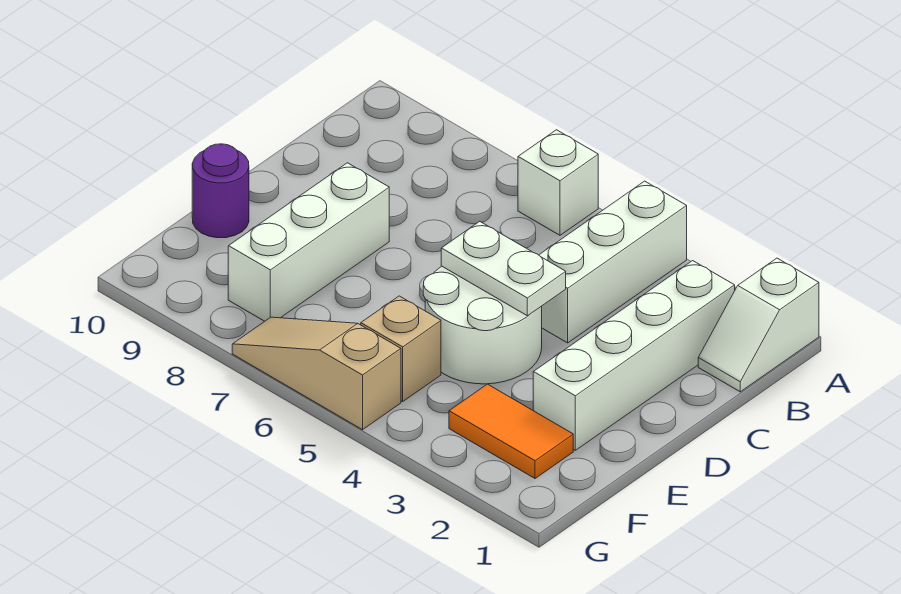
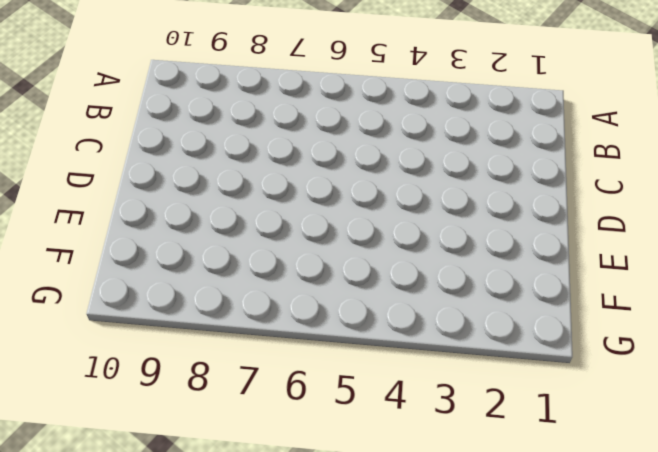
none -> white slope A1:B1 level 1 top A
none -> white brick A4:C4 level 1

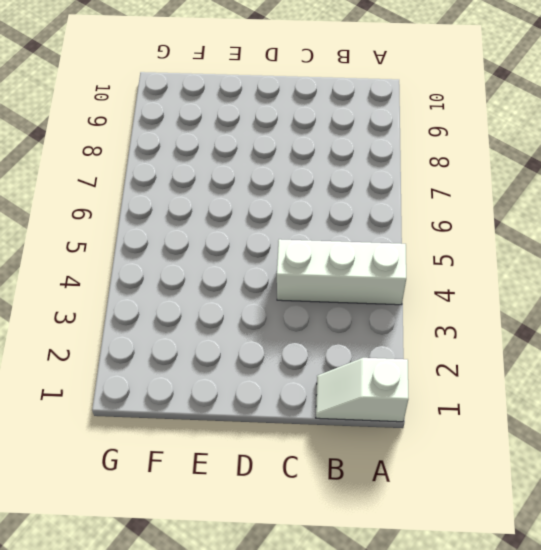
none -> white brick A6 level 1
none -> white brick B2:E2 level 1

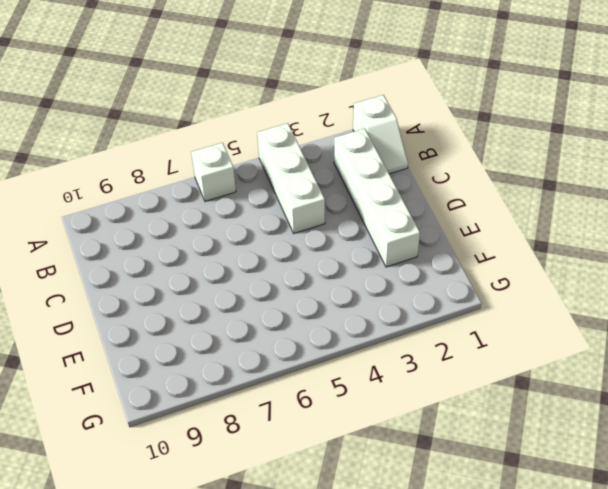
none -> white round brick D4:E5 level 1
none -> white brick D8:F8 level 1

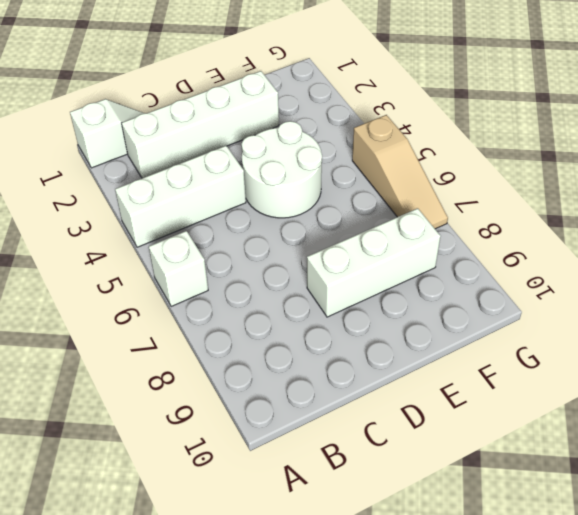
none -> purple round brick E10 level 1
none -> orange tile F2:F3 level 1

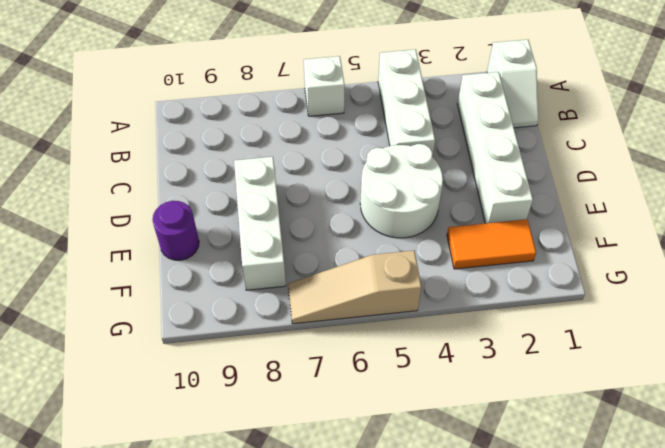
none -> tan brick F5 level 1
none -> white plate D4:D5 level 2

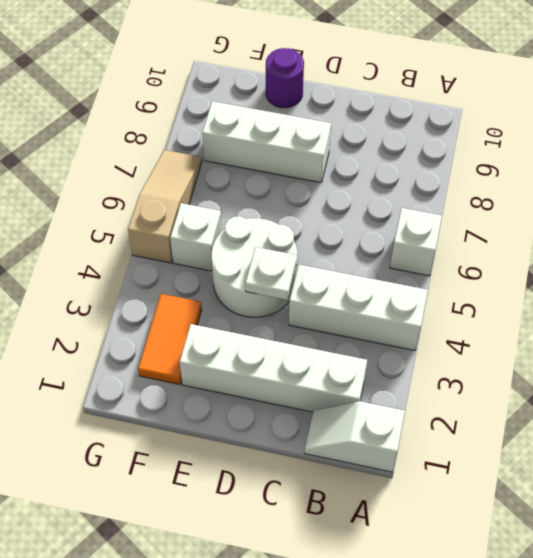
white plate D4 level 2 -> white plate D4:D5 level 2
white brick F5 level 1 -> tan brick F5 level 1

